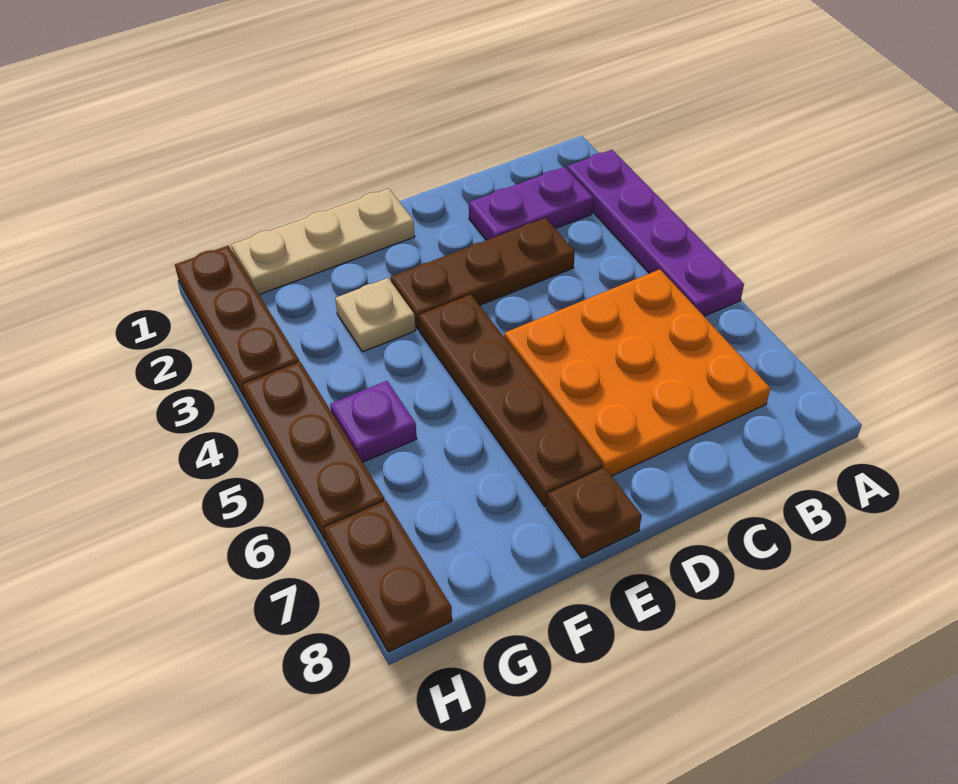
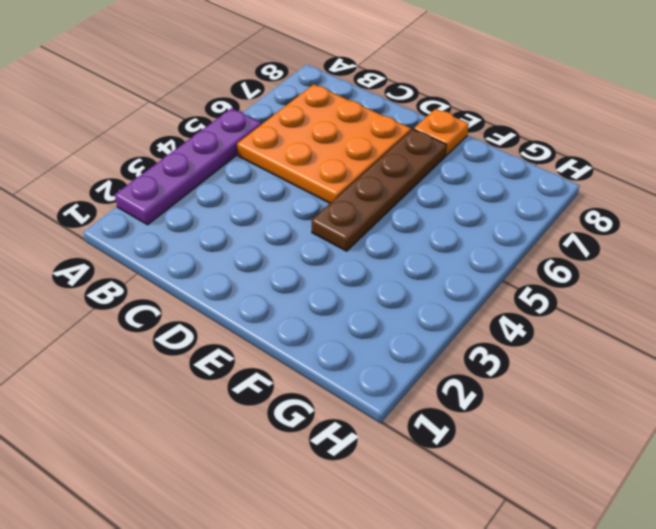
orange plate E8 level 1 -> brown plate E8 level 1
none -> purple plate B2:C2 level 1
none -> brown plate C3:E3 level 1
none -> tan plate E1:G1 level 1

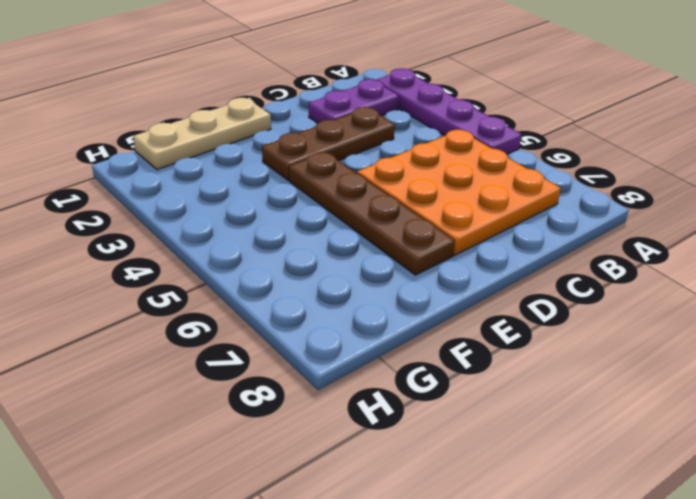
none -> brown plate E8 level 1
none -> tan plate F3 level 1
none -> purple plate G5 level 1

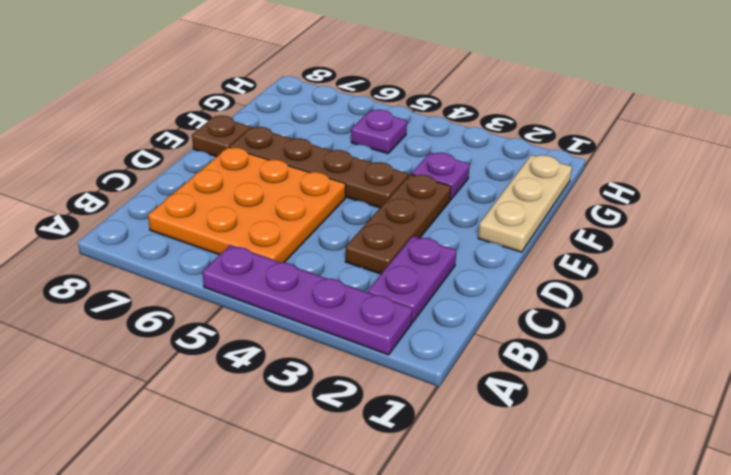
purple plate F3 level 1 -> tan plate F3 level 1
none -> brown plate H1:H3 level 1
none -> brown plate H4:H6 level 1
none -> brown plate H7:H8 level 1

